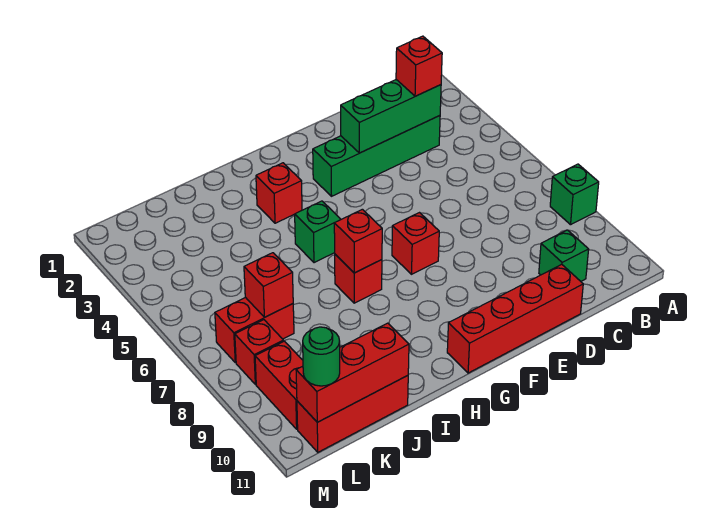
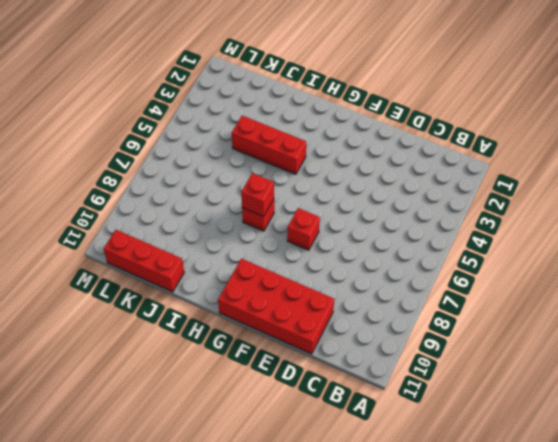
red brick D10:G11 level 1 -> red brick D11:G11 level 1
red brick H4:J4 level 1 -> red brick J11:L11 level 2
none -> green brick A8 level 1
none -> green brick C3:F3 level 1
none -> green brick C10 level 1

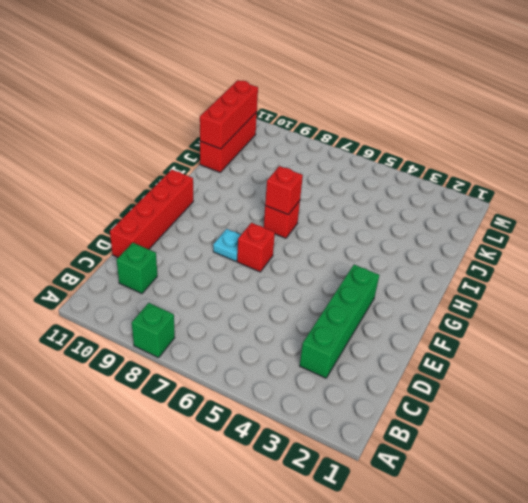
cyan plate F8 level 1 -> none
none -> red brick H3 level 1
none -> green brick H5 level 1
none -> red brick K7:L7 level 1

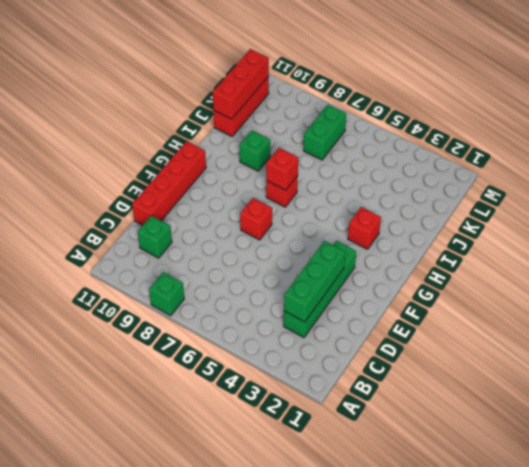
green brick I9 level 1 -> green brick H5 level 1
green brick K7:L7 level 1 -> red brick K7:L7 level 1
none -> red brick L8 level 1
none -> red brick L9:L10 level 1
none -> red brick K7 level 2

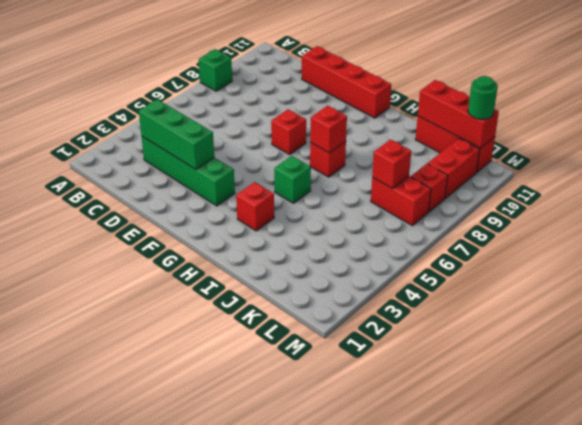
none -> green brick C10 level 1
none -> red brick C3 level 3

